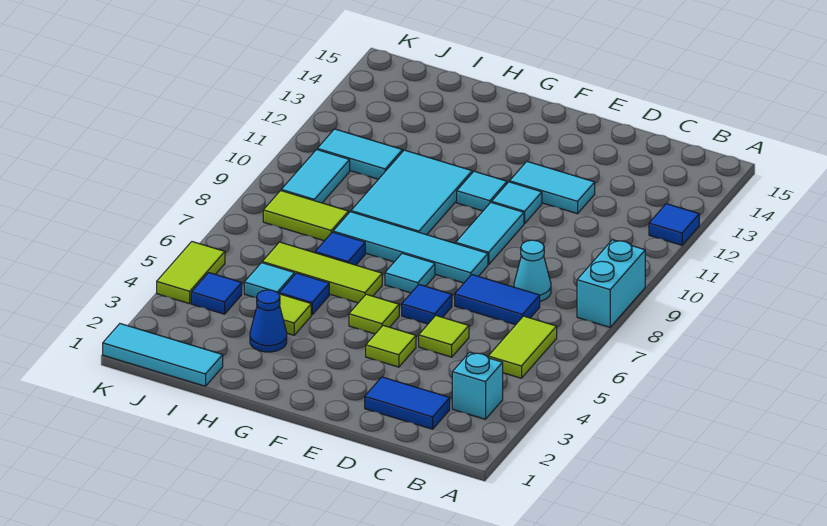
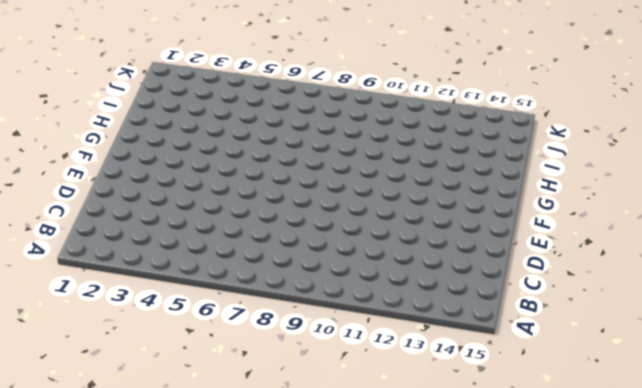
none -> cyan brick A8:A9 level 1
none -> blue tile A12 level 1
none -> cyan brick B3 level 1
none -> lime tile B5:B6 level 1

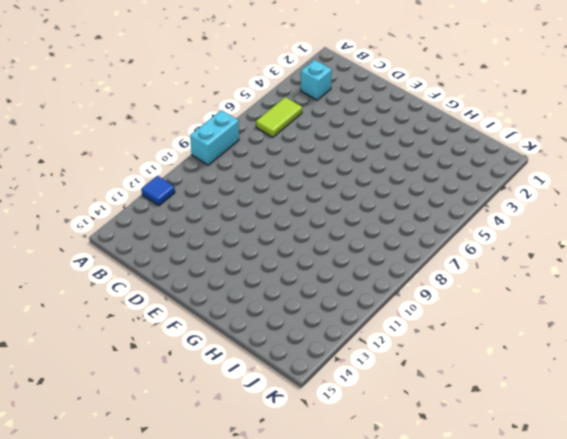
none -> blue tile C2:D2 level 1
none -> blue tile C7:D7 level 1
none -> cyan cone C8 level 1
none -> lime tile D5 level 1

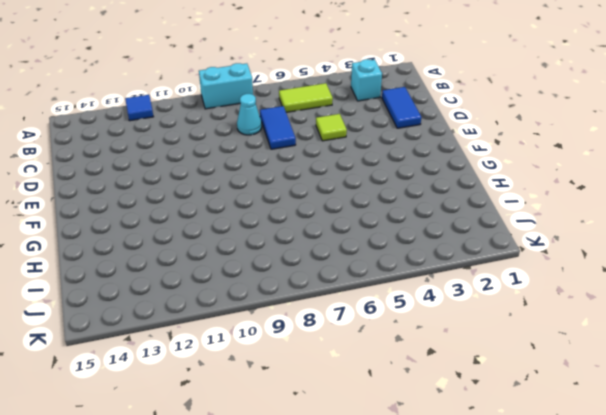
none -> cyan tile D12:E12 level 1
none -> lime tile E4 level 1
none -> blue tile E6 level 1
none -> cyan tile E8:H8 level 1

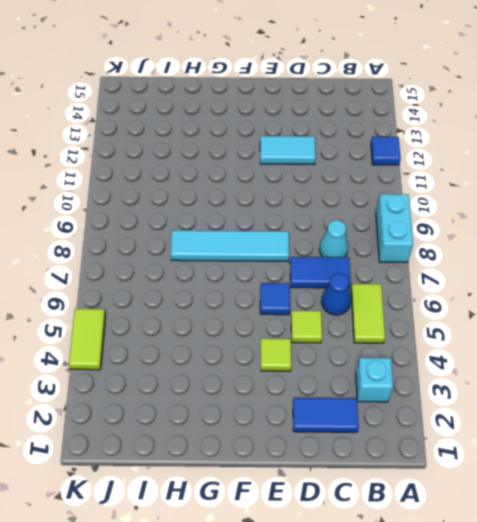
blue cone C6 level 1 -> blue cone H3 level 1
none -> cyan tile E9:E10 level 1
none -> cyan tile E11 level 1
none -> lime tile F5 level 1
none -> cyan tile F7 level 1

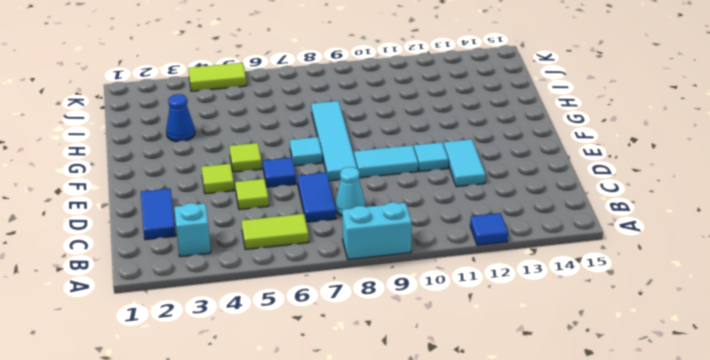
none -> cyan tile F11 level 1
none -> lime tile G6:I6 level 1
none -> cyan tile G9:H11 level 1
none -> lime tile H4 level 1

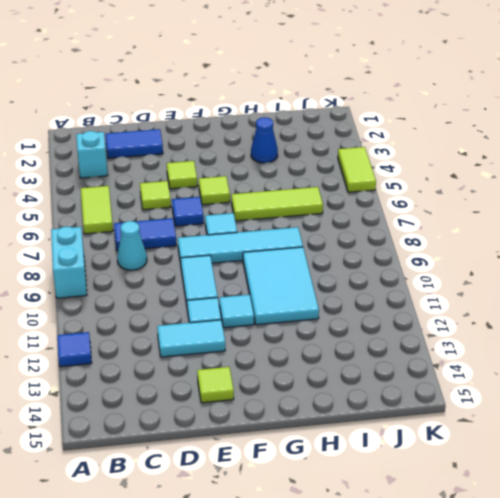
lime tile E14 level 1 -> lime tile H4 level 1
none -> blue tile H5 level 1
none -> blue tile H7 level 1
none -> cyan tile I1:K1 level 1
none -> cyan tile I5 level 1

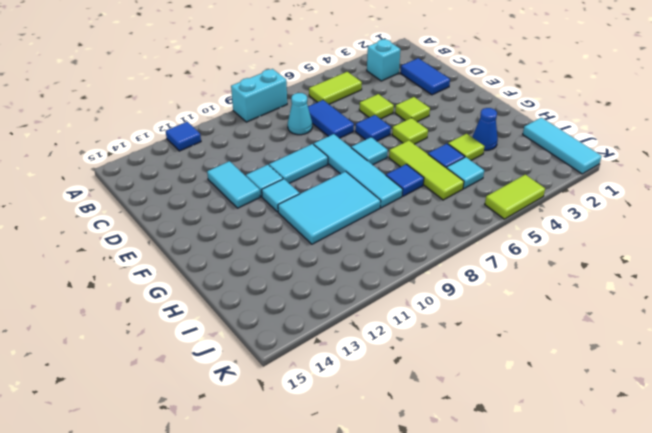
none -> lime tile I8:J8 level 1
none -> cyan tile I11:J11 level 1
none -> blue tile J4 level 1
none -> cyan tile J9:J10 level 1

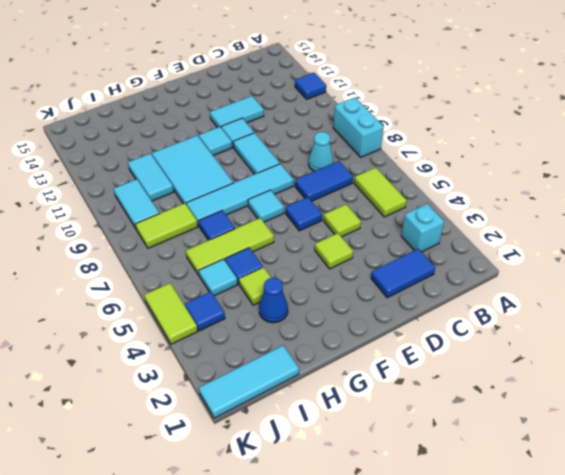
cyan tile I10:I11 level 1 -> cyan tile I11:J11 level 1
none -> lime tile F5 level 1

